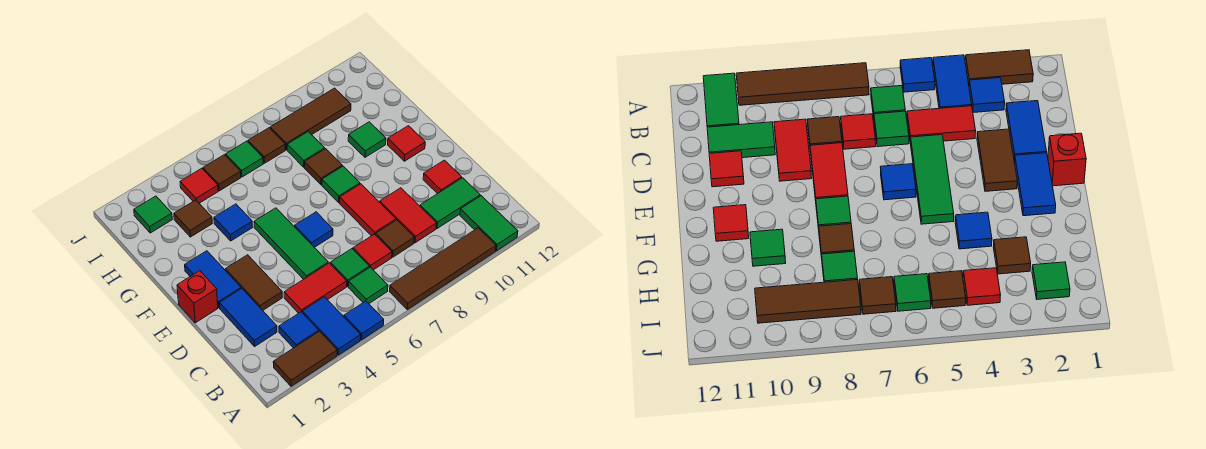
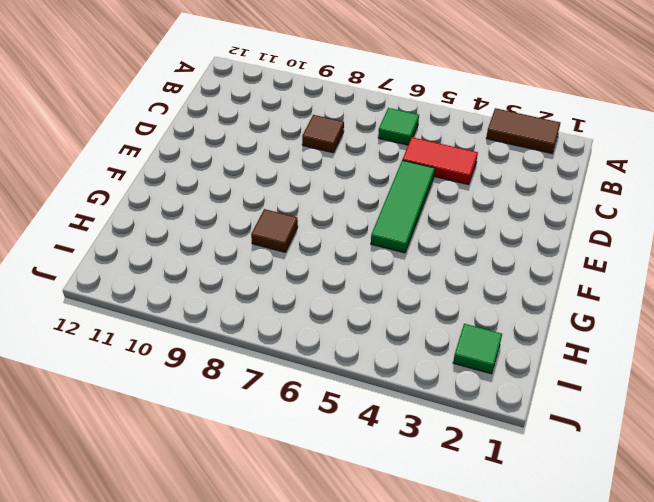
none -> blue tile A4:B4 level 1
none -> blue tile A5 level 1
none -> brown tile A7:A10 level 1
none -> green tile A11:B11 level 1

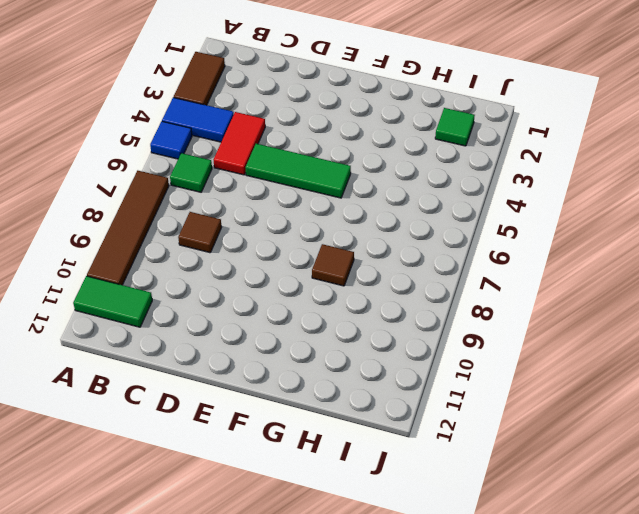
none -> blue tile B3 level 1
none -> blue tile C2:D2 level 1
none -> green tile C6 level 1
none -> red tile C7 level 1

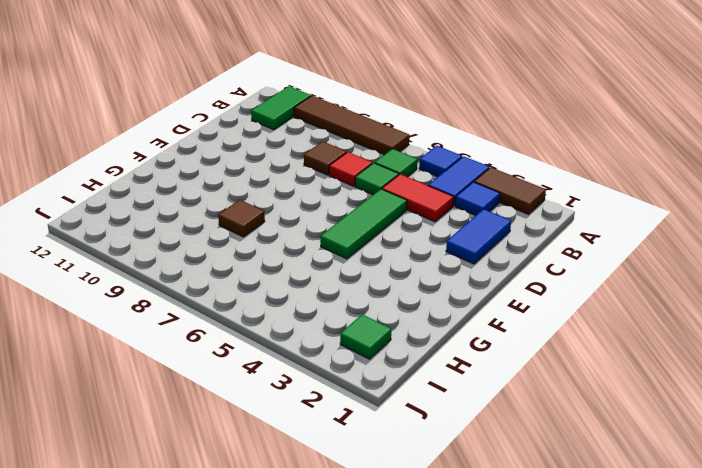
none -> red tile C9:D9 level 1
none -> green tile C10:C11 level 1
none -> brown tile D3:E3 level 1
none -> red tile D8:E8 level 1

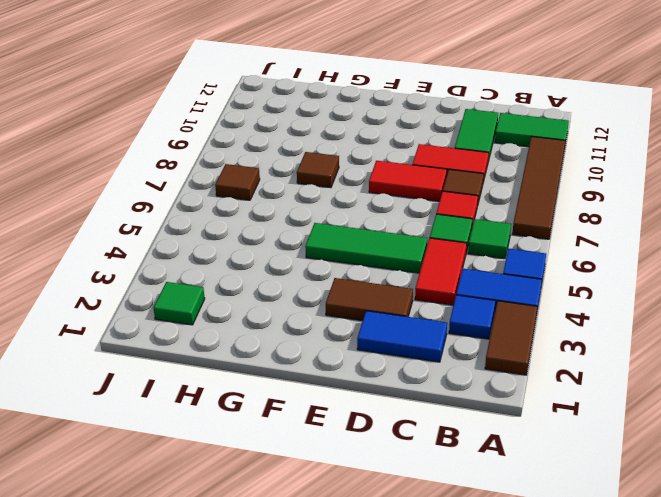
none -> red tile D11 level 1
none -> red brick E1 level 1
none -> blue tile E2:F2 level 1
none -> blue tile E6 level 1

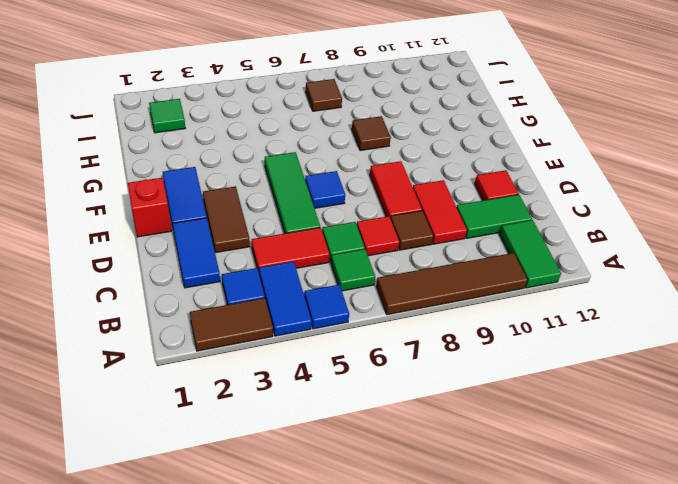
none -> green tile F8 level 1
none -> red tile F11 level 1
none -> blue tile G4 level 1
none -> green tile G10 level 1

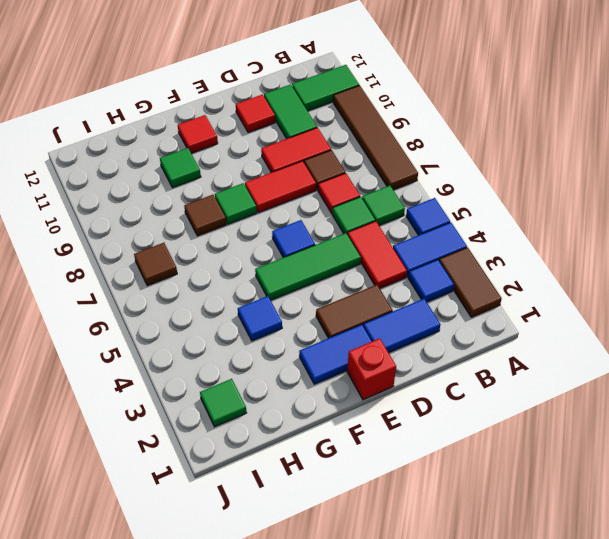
none -> brown tile H3 level 1
none -> green tile H8 level 1
none -> red tile I4 level 1
none -> brown tile I5 level 1

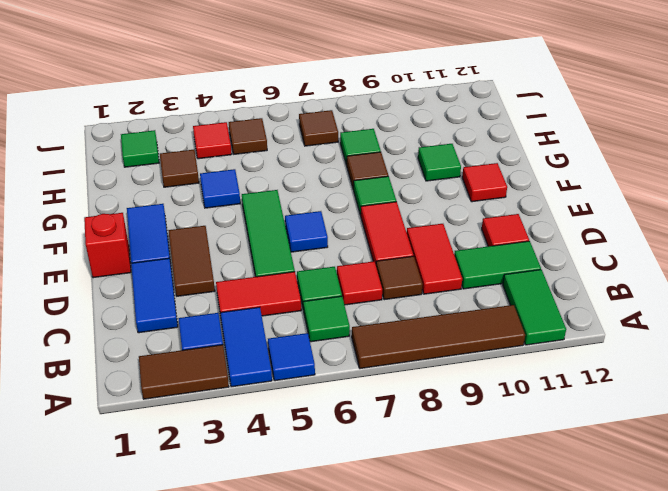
none -> green tile I6 level 1
none -> brown tile I8:I10 level 1

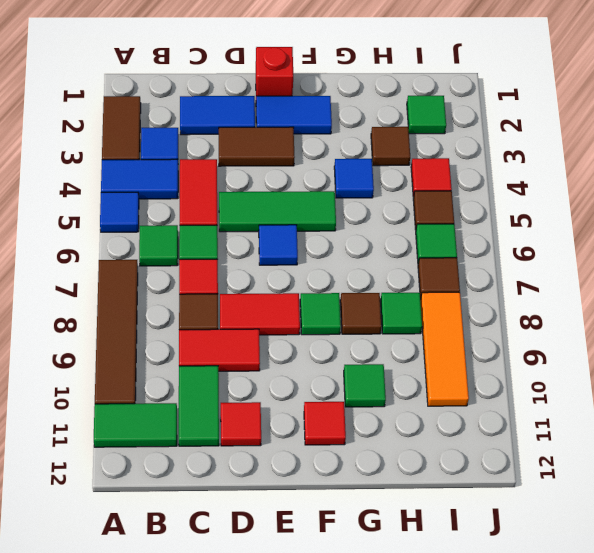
orange tile I8:I10 level 1 -> brown tile I8:I10 level 1

